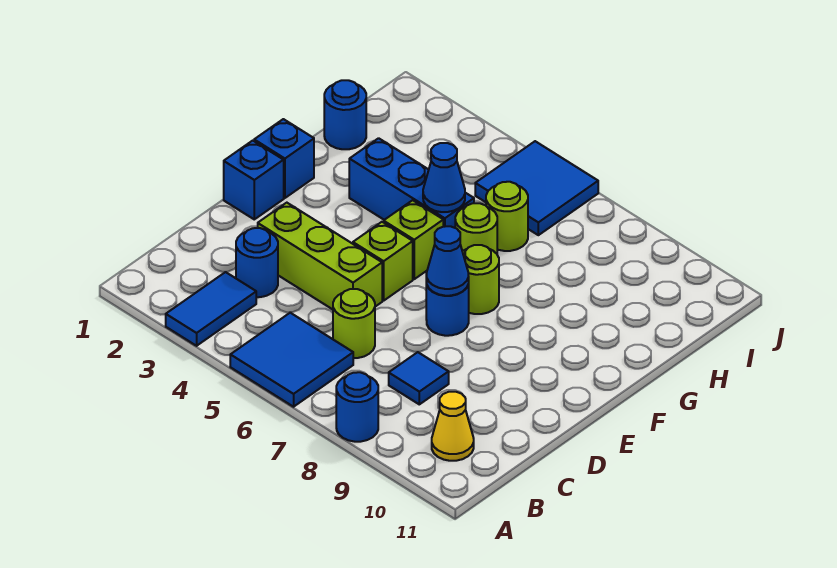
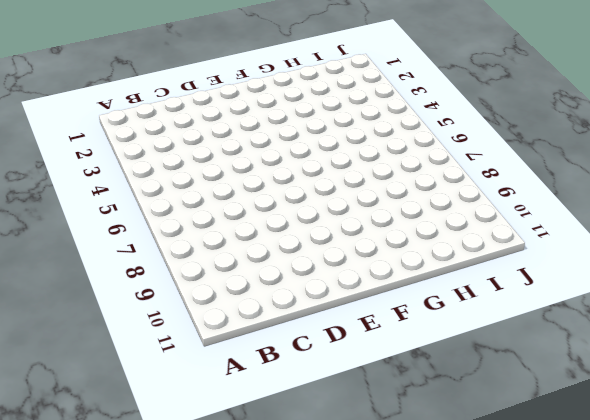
none -> blue tile A3:B3 level 1
none -> blue tile A5:B6 level 1
none -> blue round brick A8 level 1

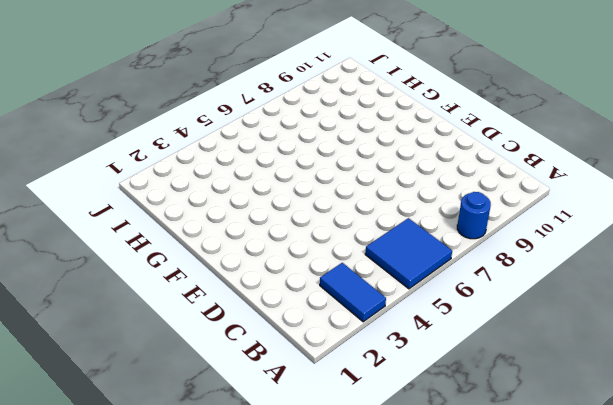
none -> yellow cone B10 level 1
none -> blue round brick C3 level 1
none -> lime round brick C6 level 1

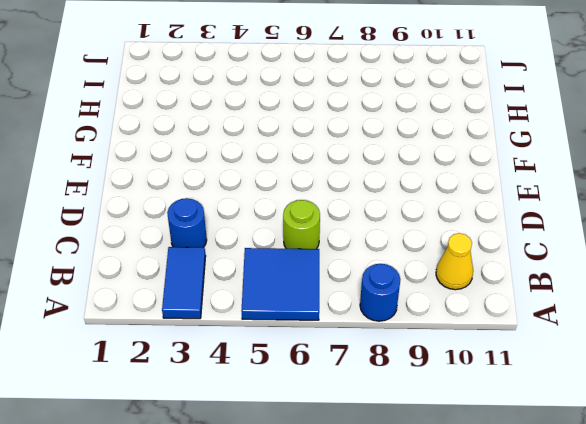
none -> blue tile C8 level 1
none -> lime brick D3:D5 level 1
none -> blue brick E1 level 1

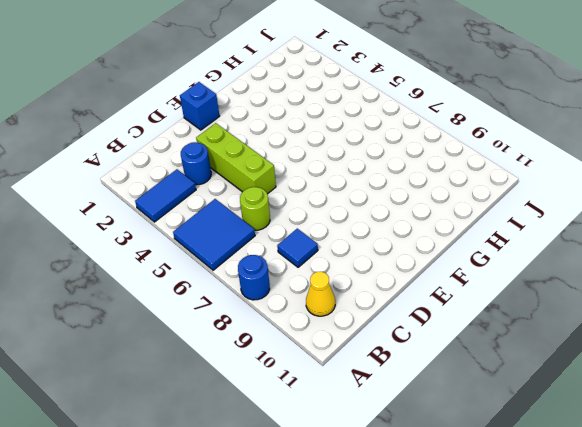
none -> lime brick E5 level 1
none -> blue round brick E7 level 1
none -> blue brick F1 level 1

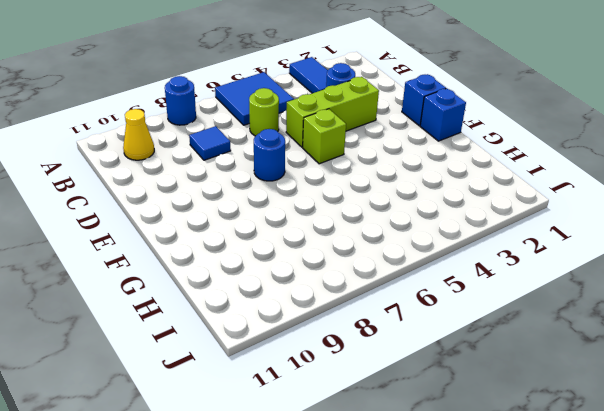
none -> lime brick F5 level 1
none -> lime round brick F7 level 1
none -> blue brick G3:G5 level 1

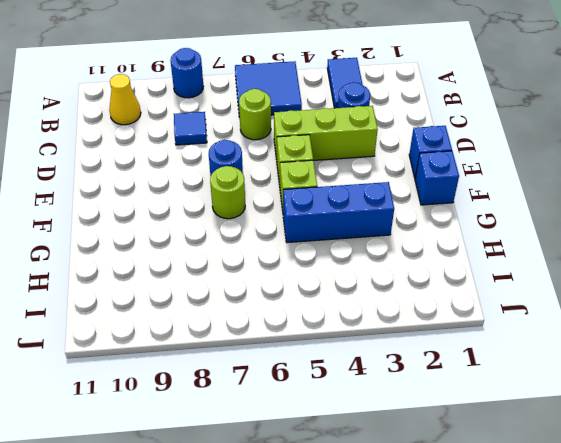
none -> lime round brick G6 level 1
none -> blue round brick H1 level 1
none -> lime round brick H6 level 1

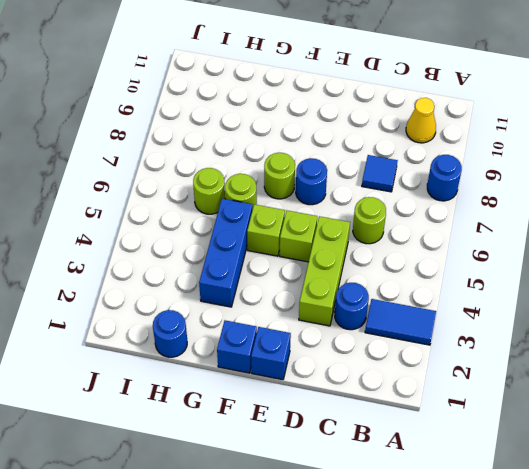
none -> blue tile A5:B6 level 1
none -> blue tile I5:J6 level 1
none -> blue cone E7 level 2

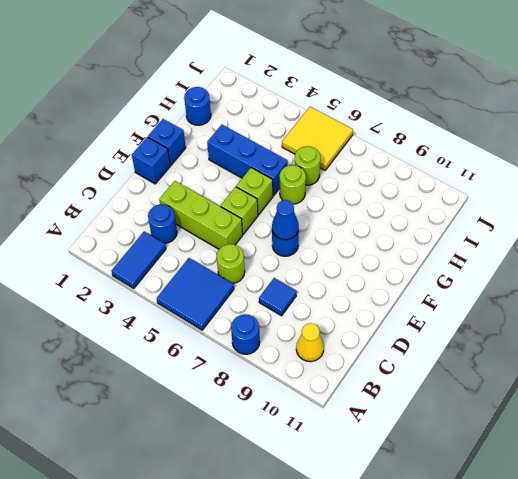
yellow tile I5:J6 level 1 -> blue tile I5:J6 level 1
none -> lime round brick F7 level 1
none -> blue cone G5 level 2

